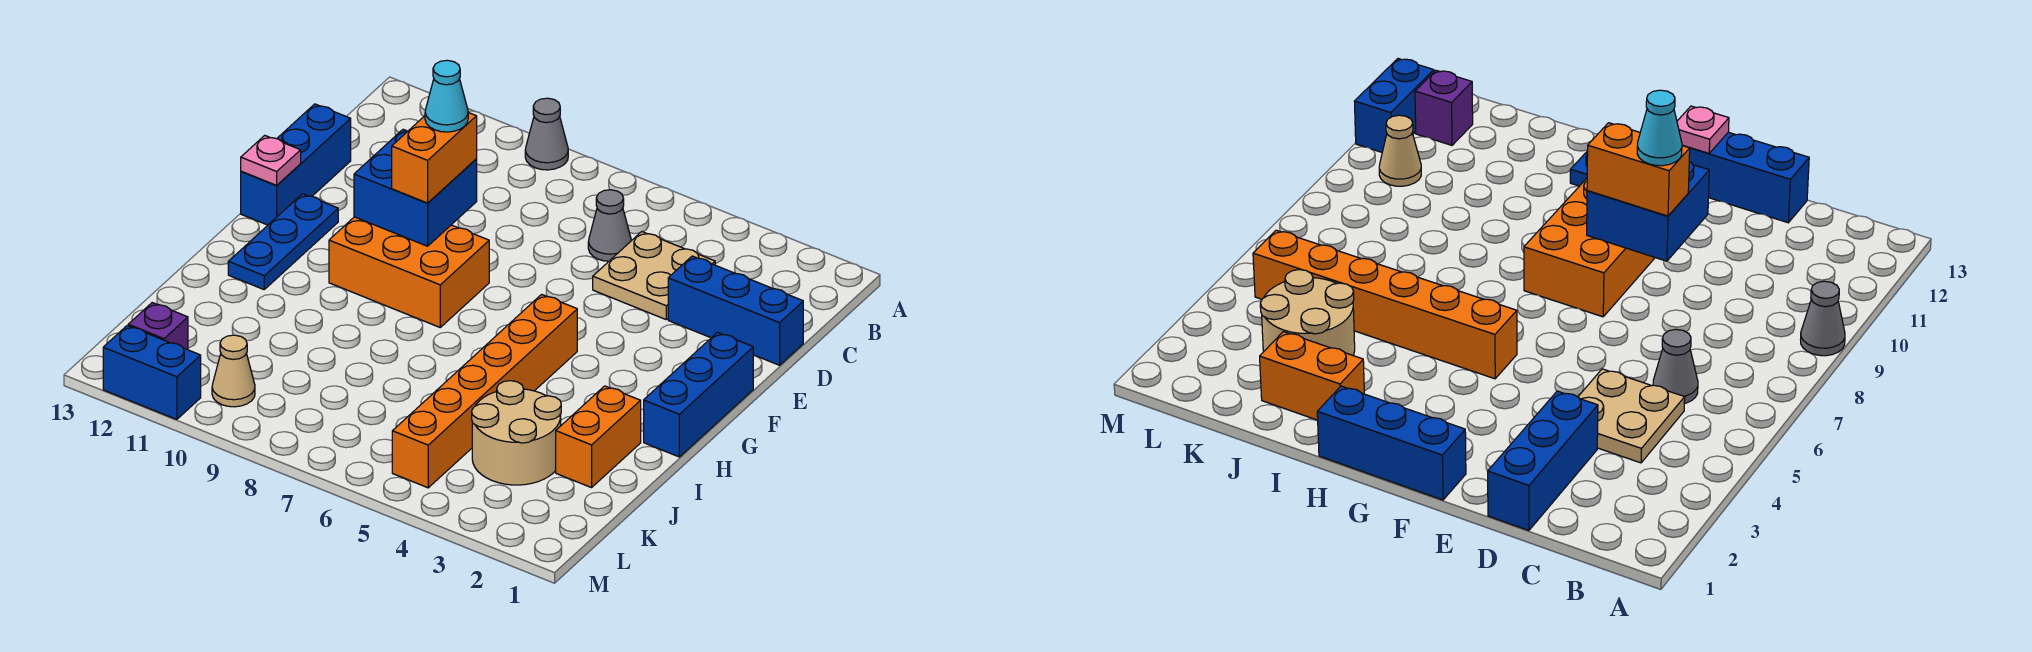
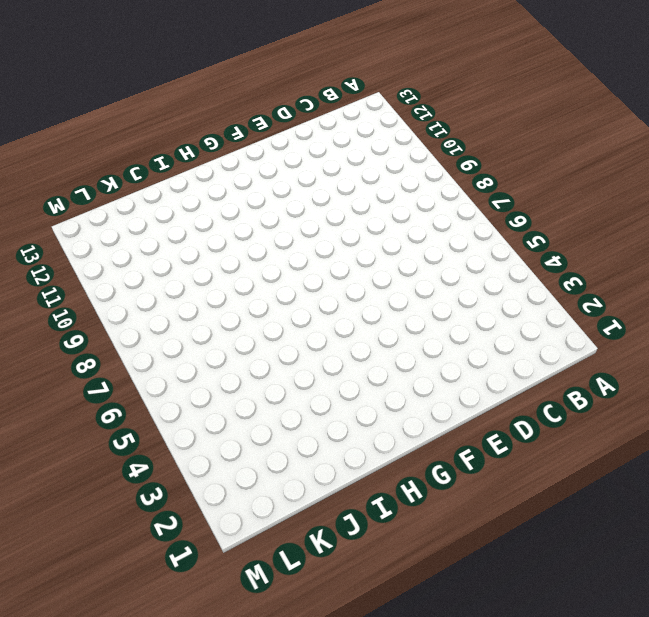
none -> grey cone A9 level 1
none -> tan plate C4:D5 level 1
none -> grey cone C6 level 1

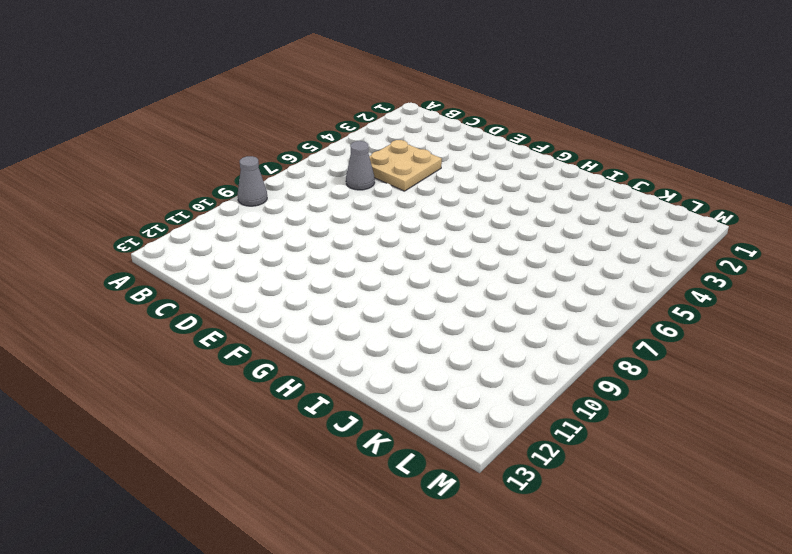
none -> blue brick D1:D3 level 1
none -> blue brick D13:F13 level 1
none -> blue brick F1:H1 level 1

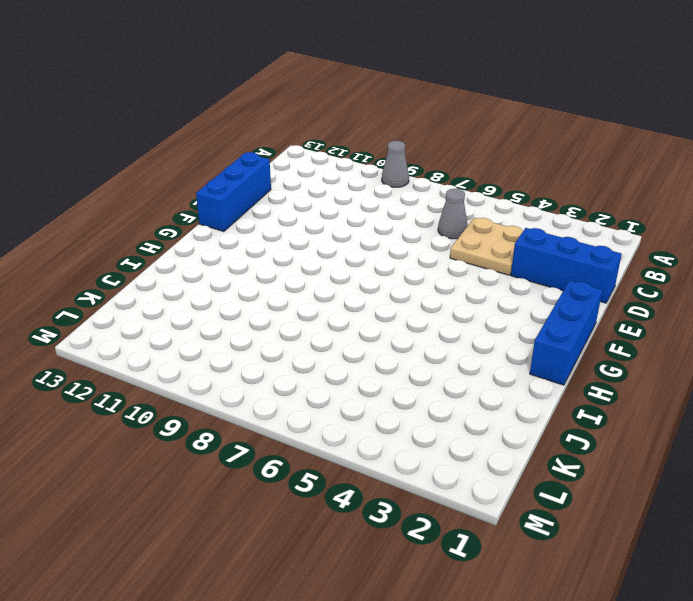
none -> orange brick F8:G10 level 1
none -> blue plate F12:H12 level 1
none -> orange brick G5:L5 level 1

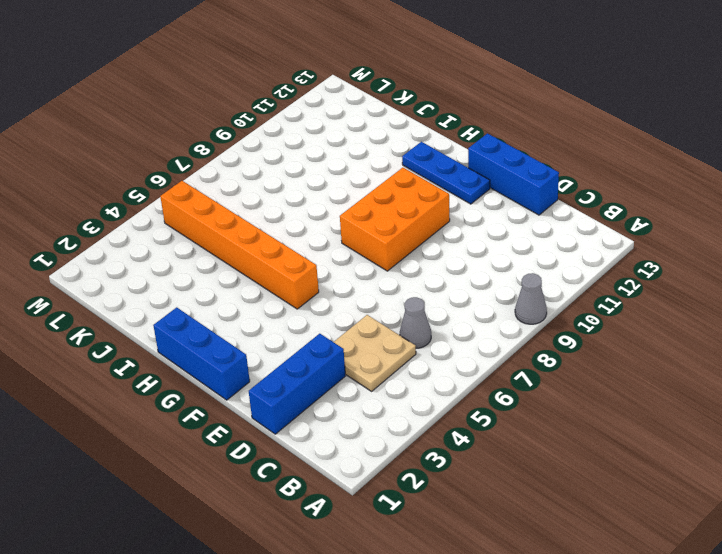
none -> orange brick I2:J2 level 1
none -> tan round brick J3:K4 level 1
none -> tan cone L10 level 1

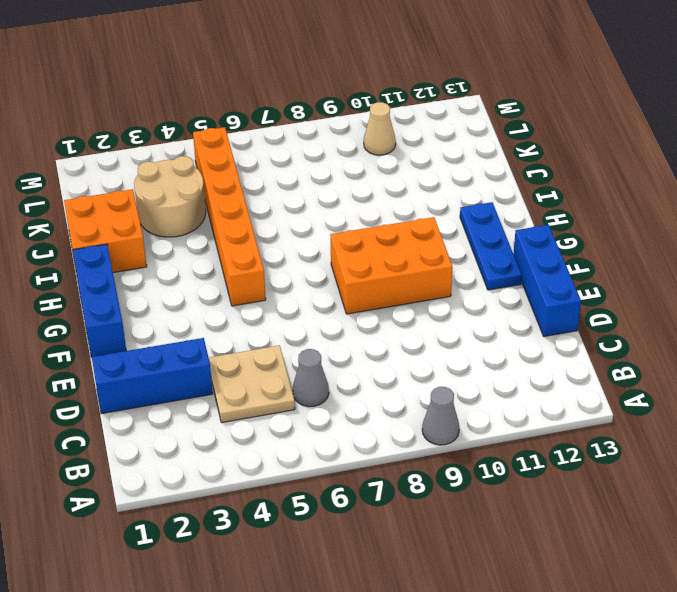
orange brick I1:J2 level 1 -> orange brick I2:J2 level 1
none -> purple brick L12 level 1
none -> blue brick M11:M12 level 1
none -> blue brick E9:F10 level 2

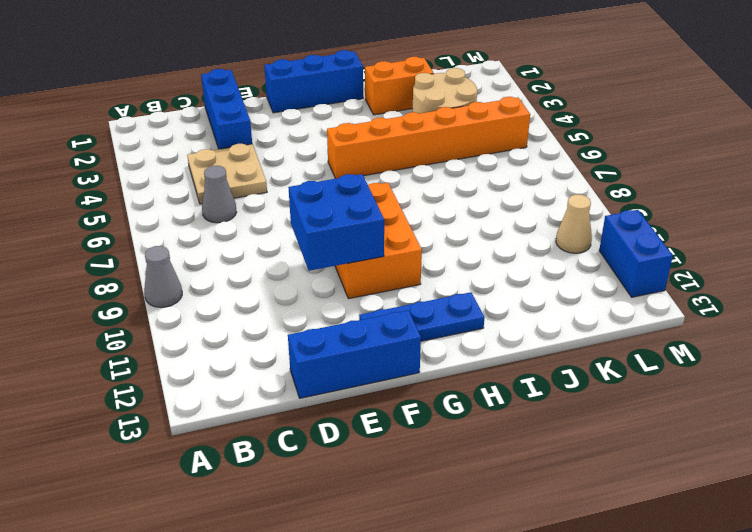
none -> purple brick L12 level 1
none -> pink plate F13 level 2
none -> orange brick E9:F9 level 3

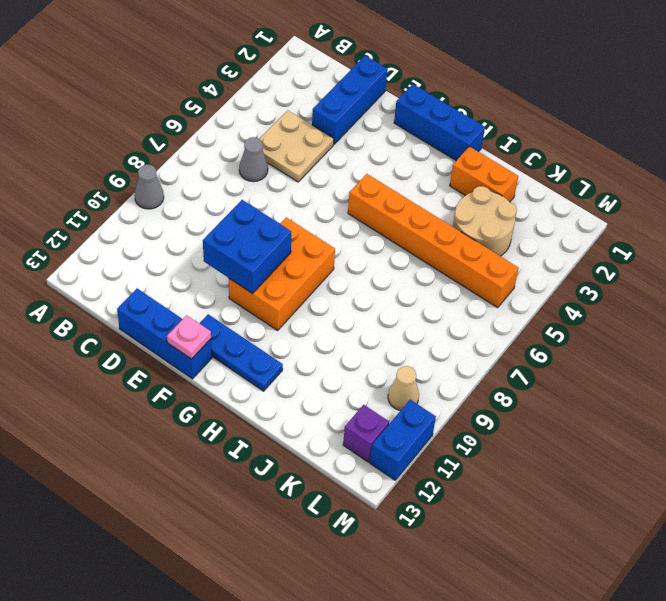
none -> orange brick E9:F9 level 3
none -> cyan cone E9 level 4

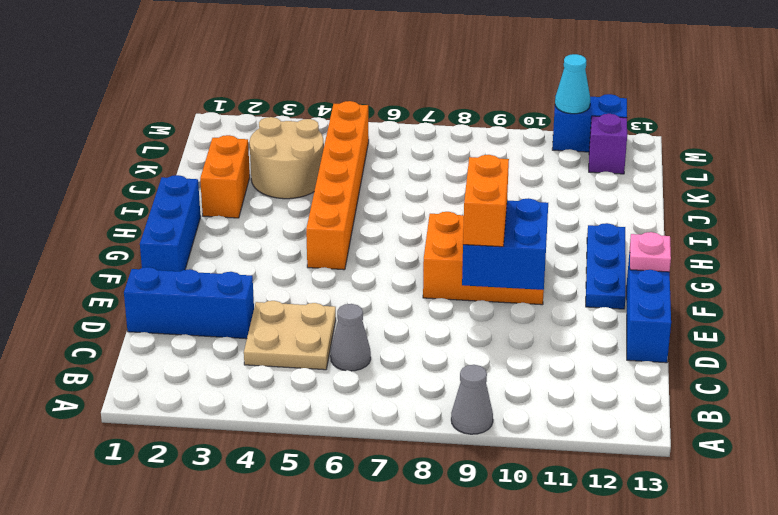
cyan cone M11 level 2 -> cyan cone E9 level 4
none -> tan cone L10 level 1

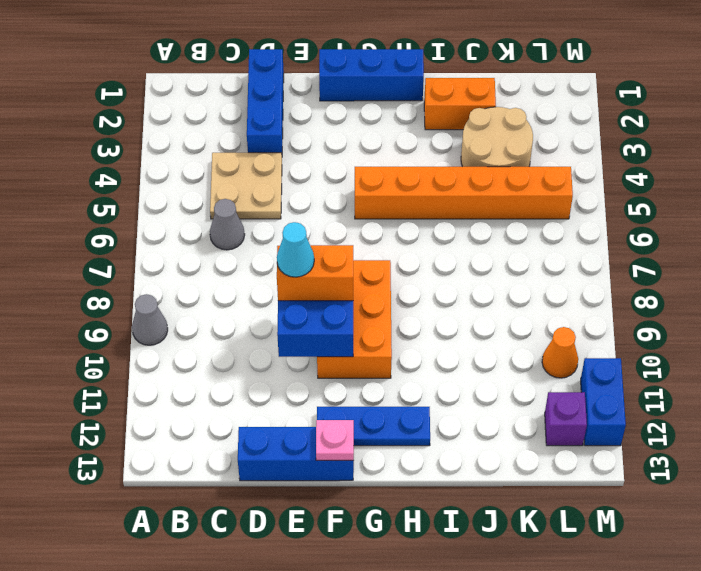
orange cone L10 level 1 -> tan cone L10 level 1

